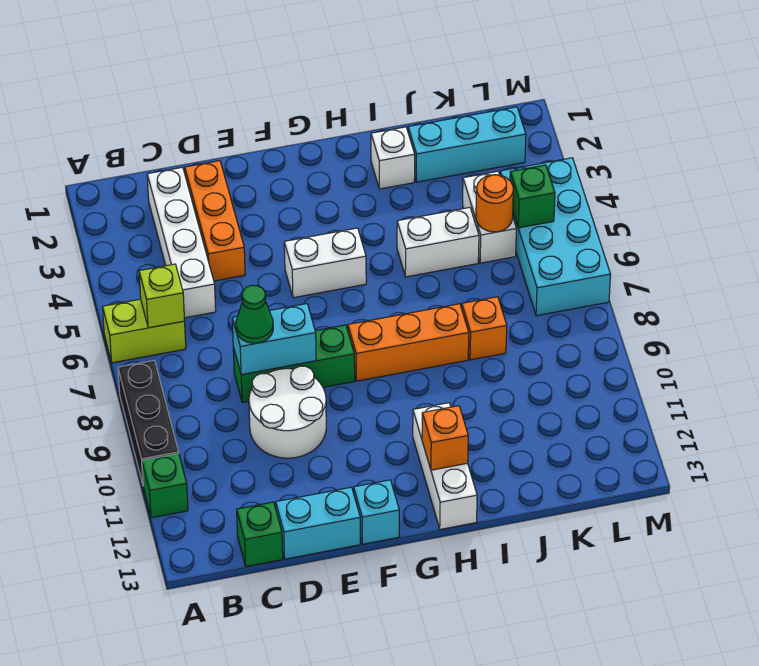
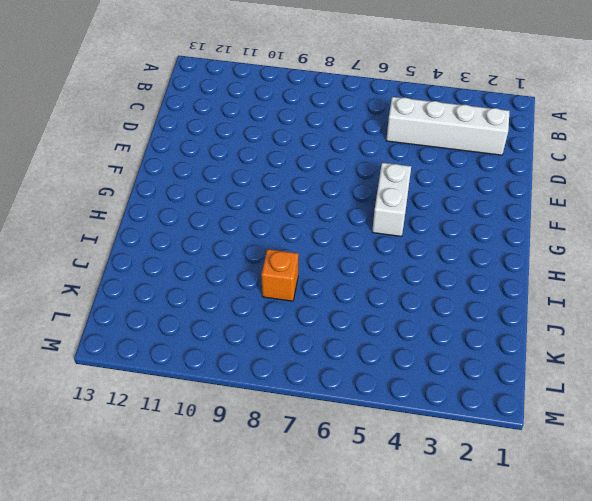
none -> lime brick A6:B6 level 1
none -> black brick A8:A10 level 1
none -> green brick A11 level 1

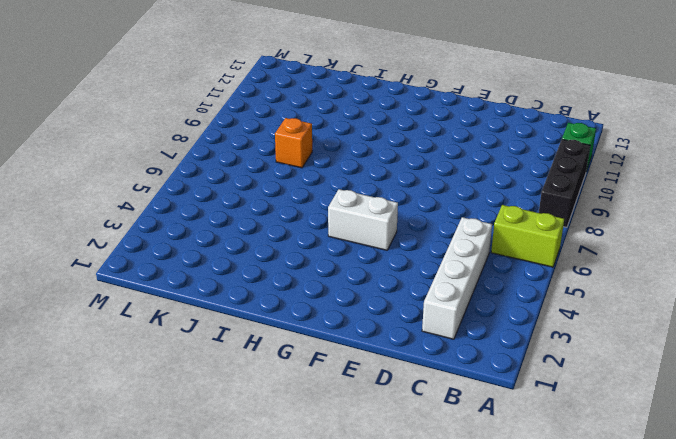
none -> green brick C13 level 1
none -> orange brick D2:D4 level 1
none -> green brick D8:F8 level 1

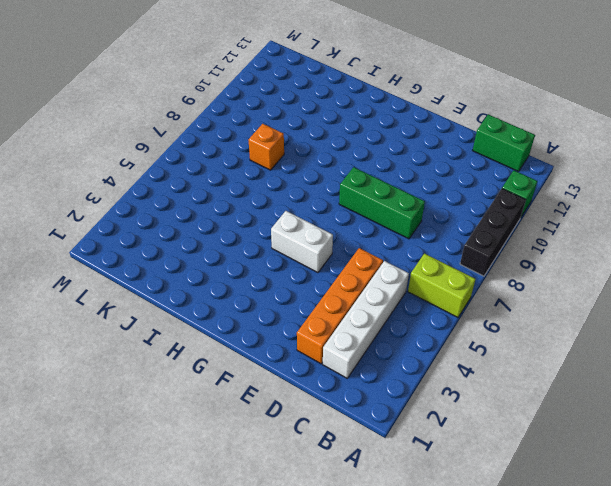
green brick B13:C13 level 1 -> green brick C13 level 1
orange brick D2:D5 level 1 -> orange brick D2:D4 level 1
none -> white round brick D9:E10 level 1
none -> cyan brick D13:E13 level 1
none -> cyan brick F13 level 1

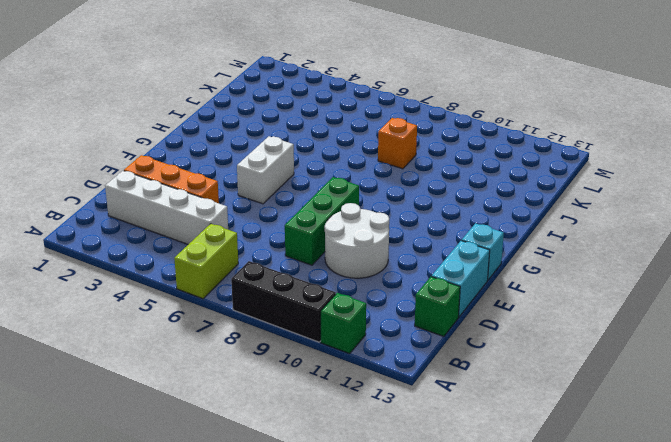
none -> orange brick G8:I8 level 1
none -> white brick H11:H13 level 1
none -> white brick I2 level 1

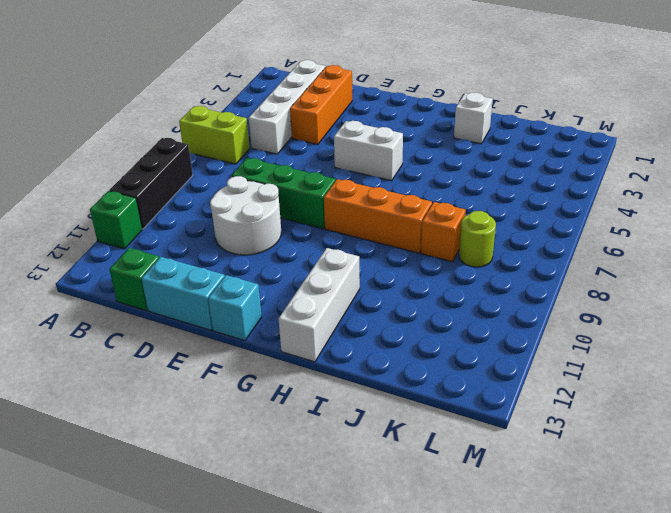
lime round brick K8 level 1 -> none
none -> white brick I5:J5 level 1
none -> cyan brick J2:L2 level 1
none -> white brick K4:K5 level 1

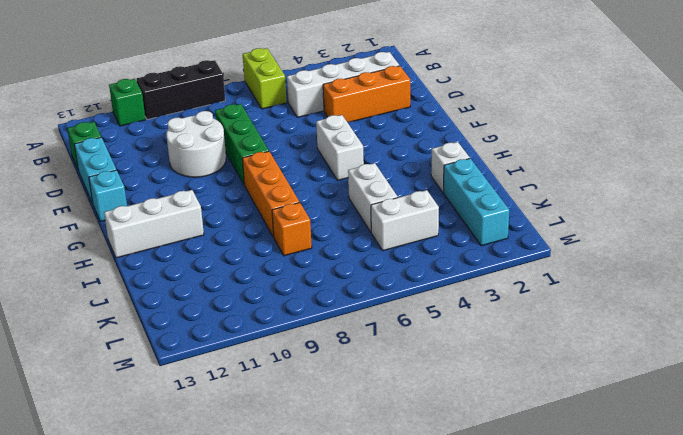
none -> cyan brick L4:M7 level 1
none -> lime brick B6 level 2
none -> cyan brick D8:E8 level 2

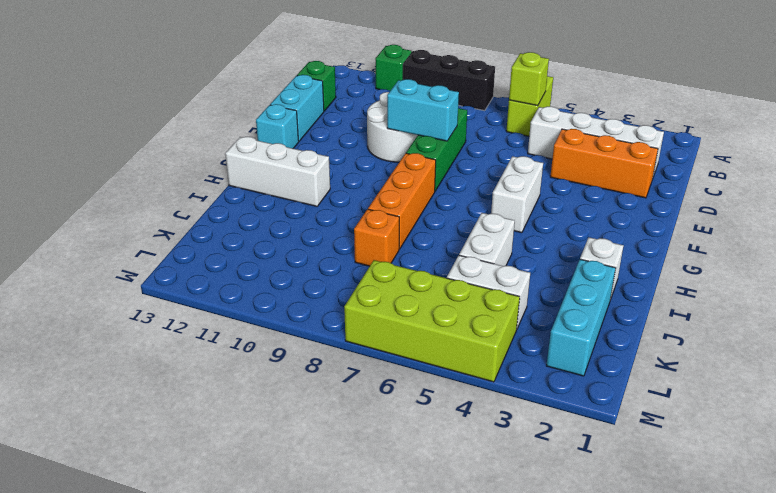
cyan brick E8:E9 level 2 -> cyan brick D8:E8 level 2
lime brick L4:M7 level 1 -> cyan brick L4:M7 level 1
none -> orange brick H12 level 2
none -> orange round brick K5 level 2
none -> green brick L5 level 2

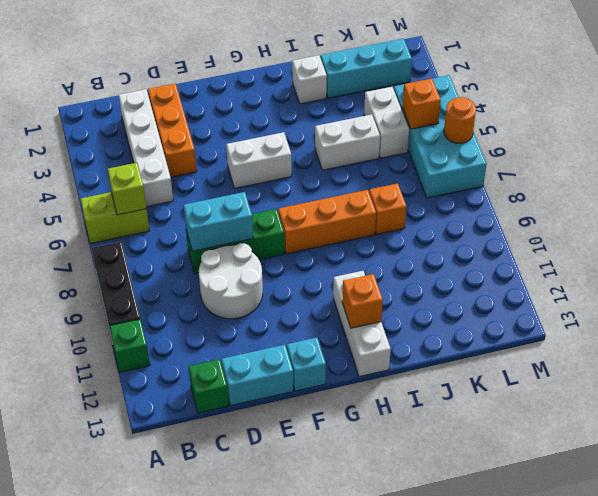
orange brick L5 level 2 -> green brick L5 level 2
orange round brick M6 level 2 -> orange round brick K5 level 2
none -> green cone D8 level 3

